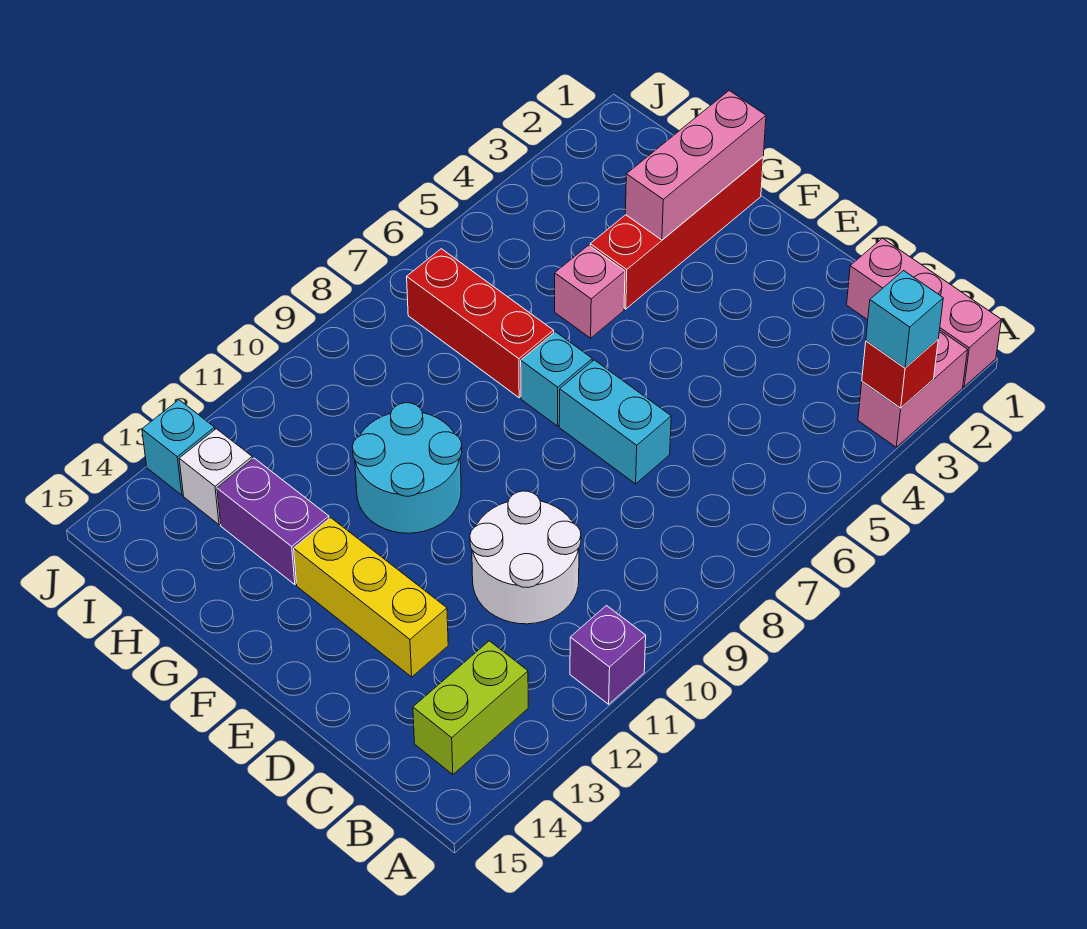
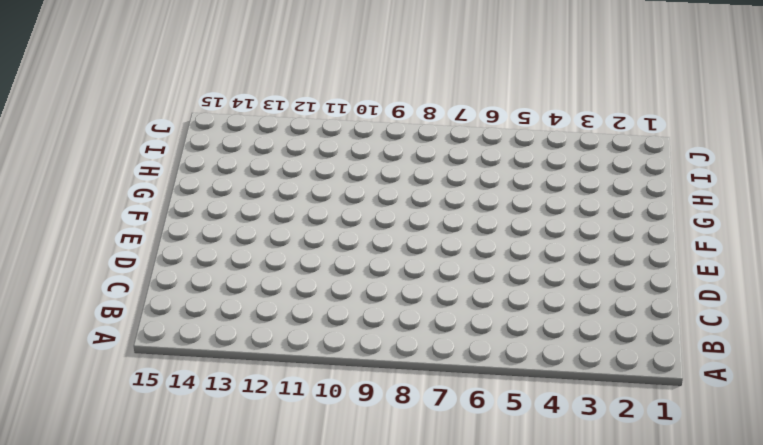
none -> pink brick A1:C1 level 1
none -> pink brick A2:A3 level 1
none -> purple brick A11 level 1

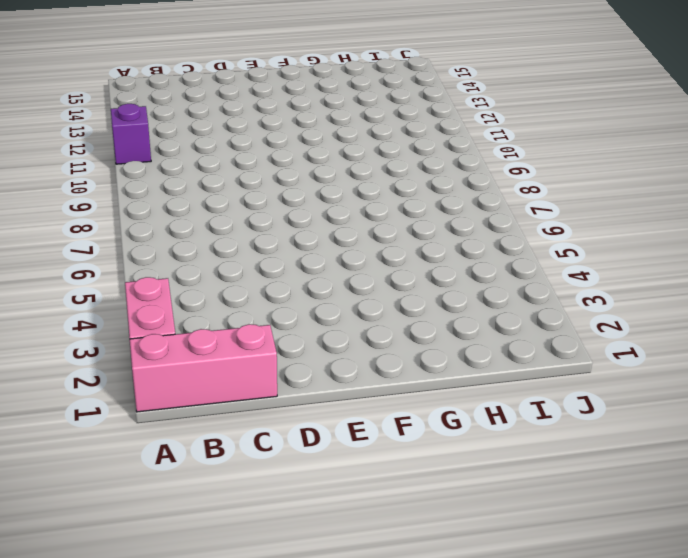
none -> lime brick B13:B14 level 1
none -> white round brick C10:D11 level 1
none -> cyan brick D7:E7 level 1

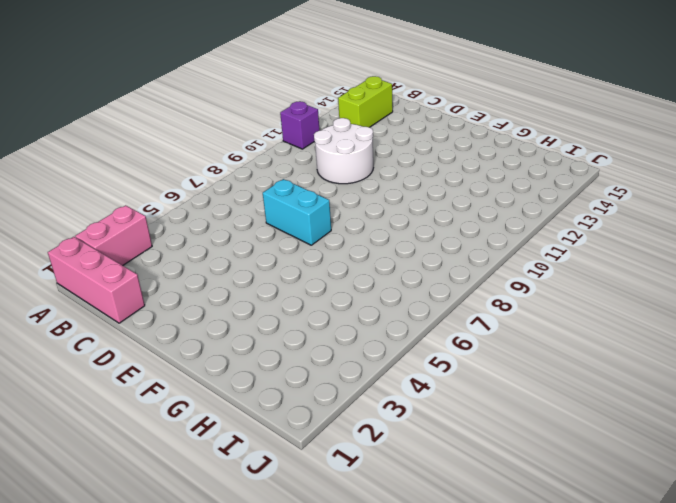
none -> yellow brick D13:F13 level 1
none -> cyan brick F7 level 1
none -> cyan round brick F10:G11 level 1

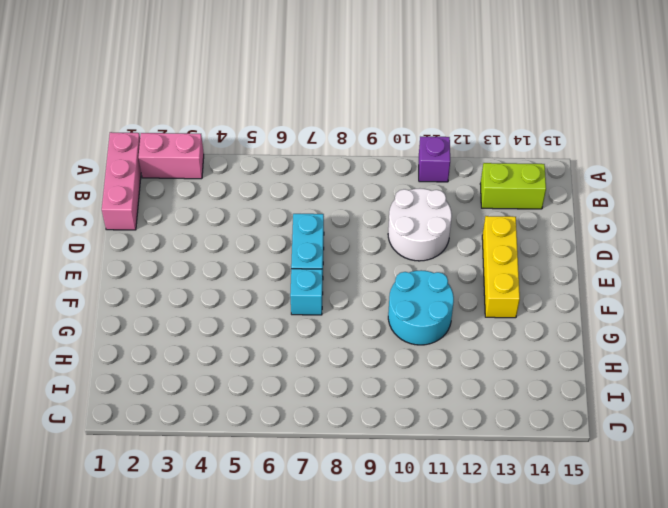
none -> red brick G1:G4 level 1
none -> pink brick G5 level 1
none -> red brick G7:I7 level 1

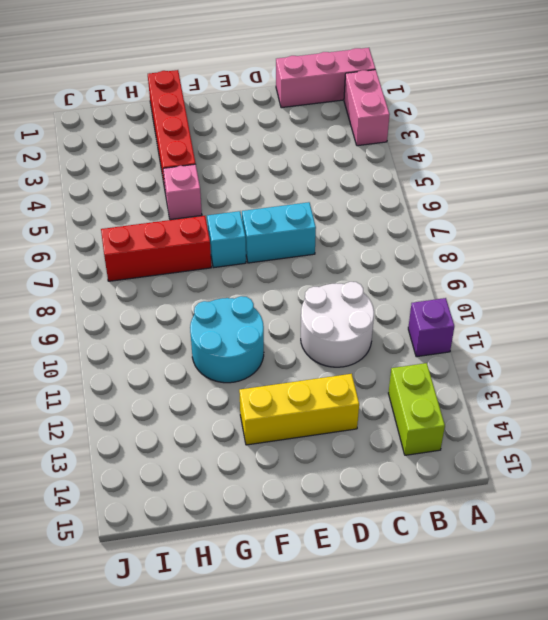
none -> purple brick G13:H13 level 1
none -> white brick I13 level 1
none -> cyan brick J13 level 1

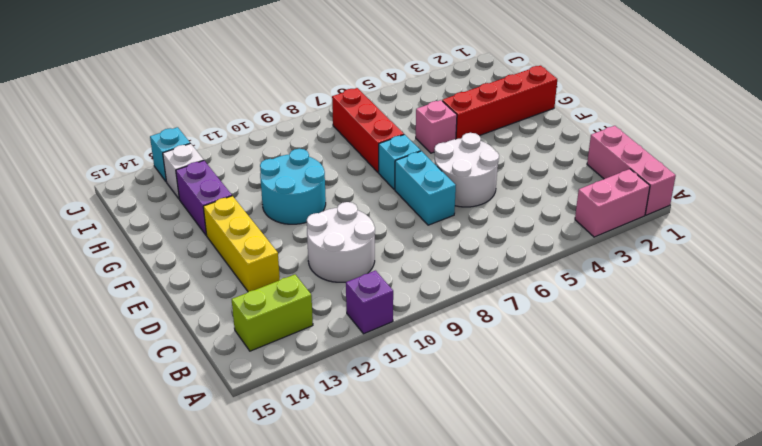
white round brick D5:E6 level 1 -> none
none -> red brick A3 level 2
none -> pink brick G1:G3 level 2
none -> cyan brick A3 level 3

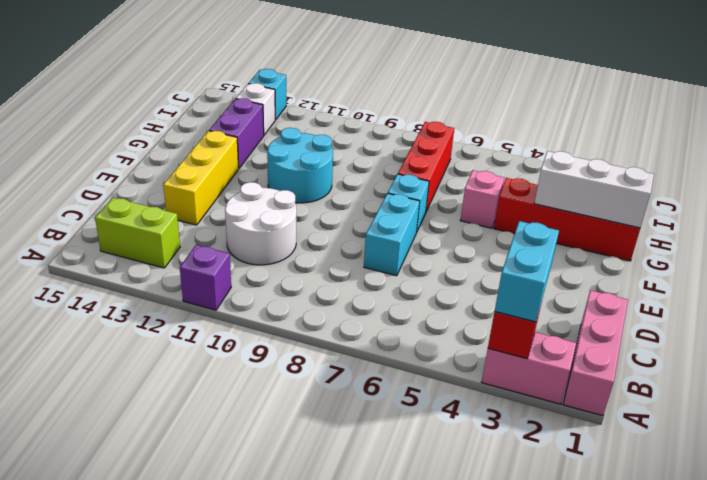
cyan brick A3:B3 level 3 -> cyan brick A3 level 3
white brick G1:G3 level 2 -> pink brick G1:G3 level 2

